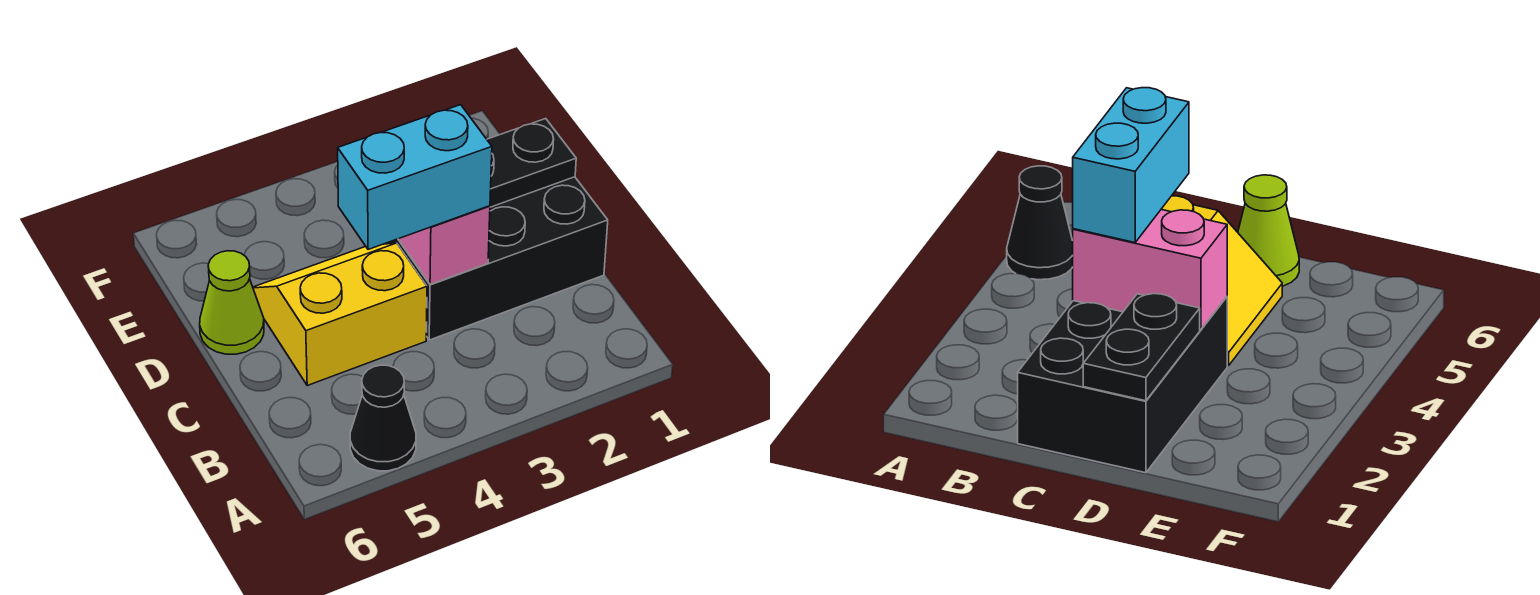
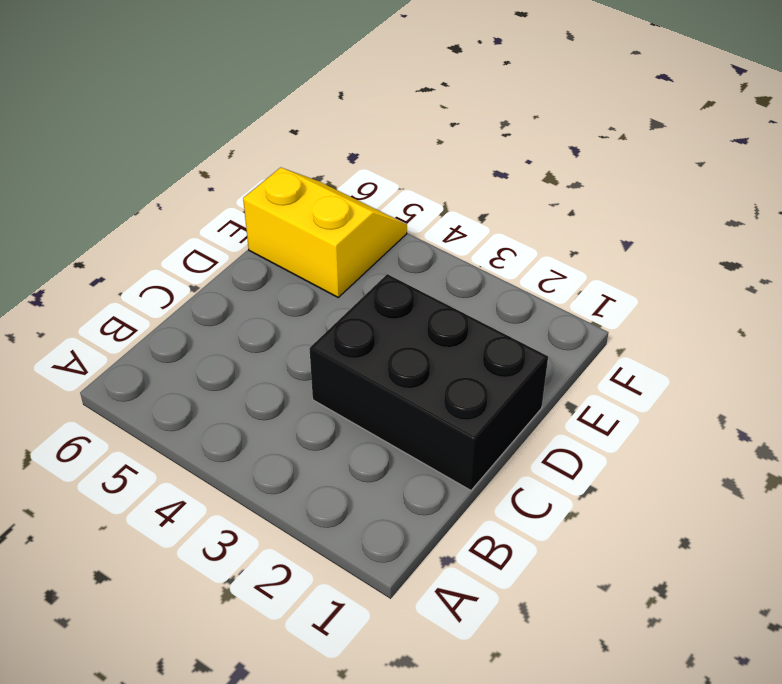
yellow slope E5:F6 level 1 top E -> yellow slope C4:D5 level 1 top C
none -> black cone A5 level 1
none -> lime cone D6 level 1

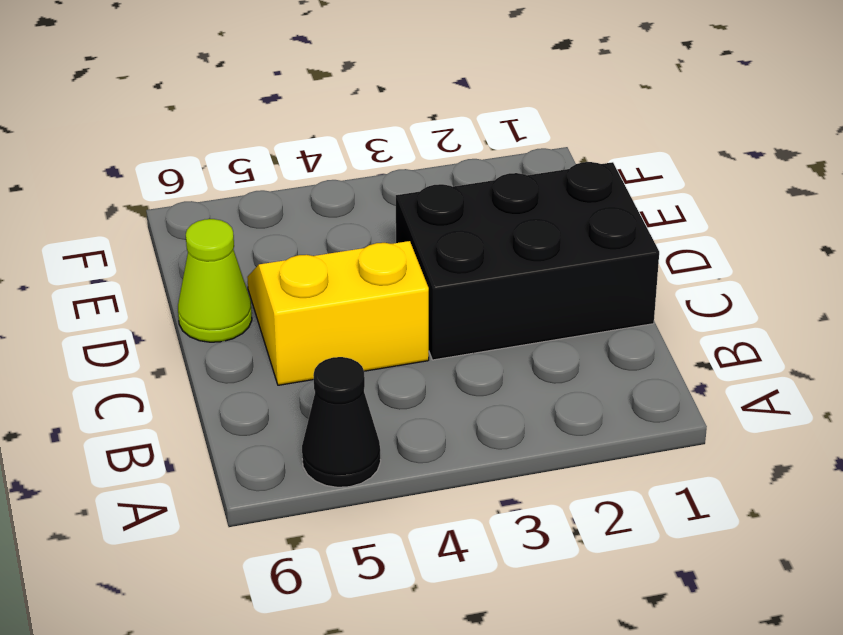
none -> pink brick C3:D3 level 2
none -> black plate D1:D2 level 2

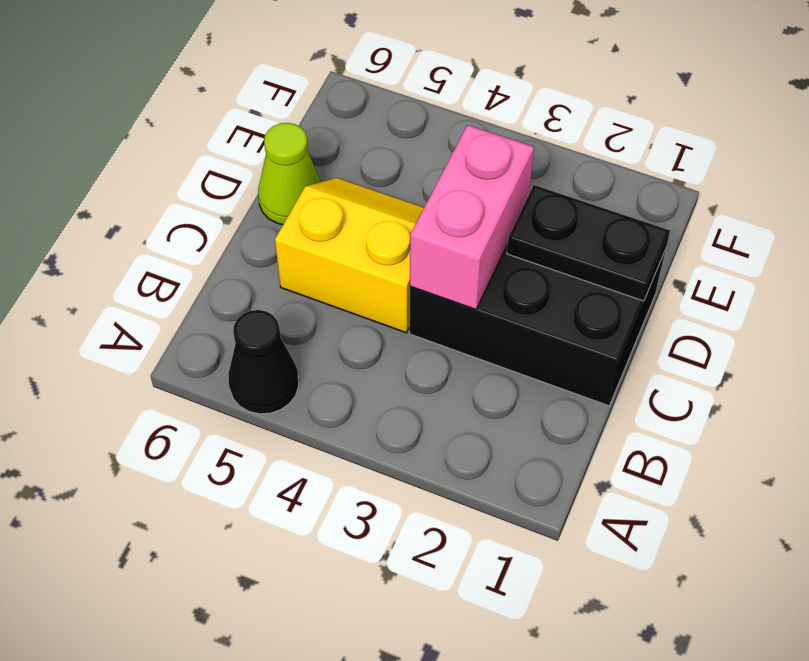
none -> cyan brick C3:C4 level 3

